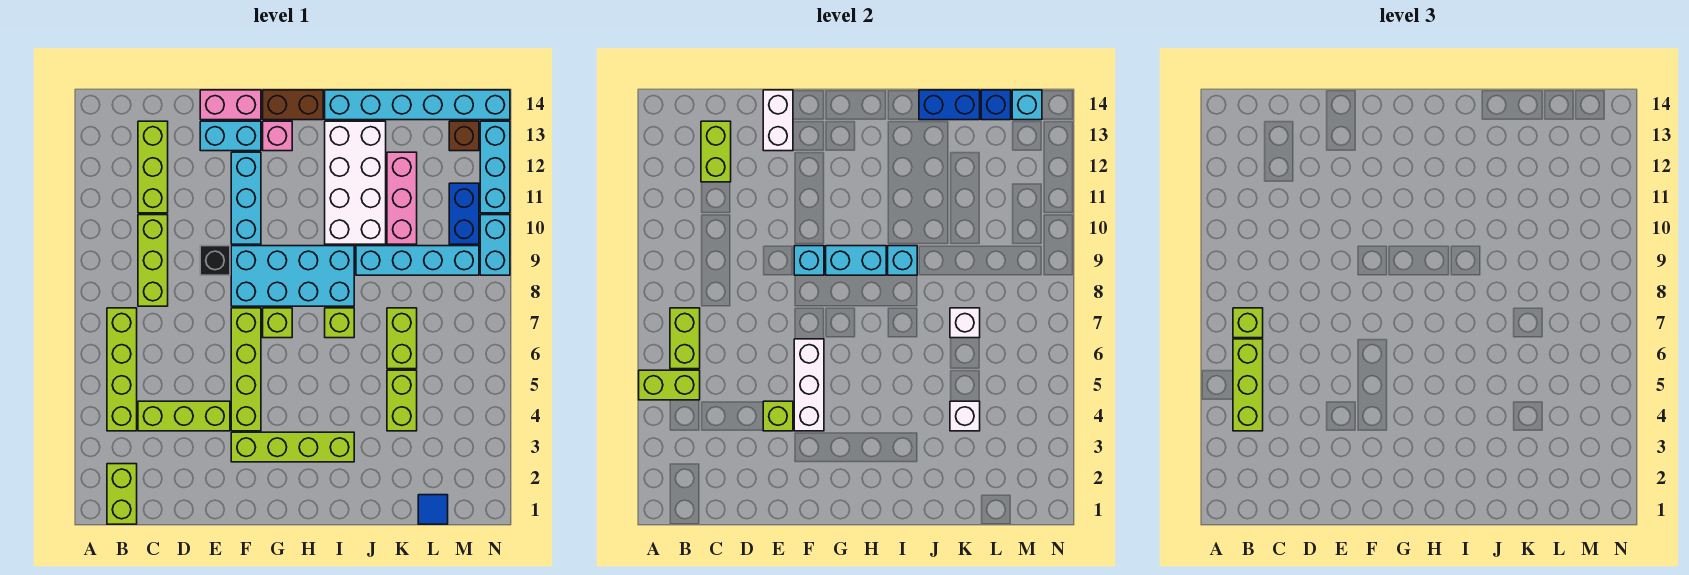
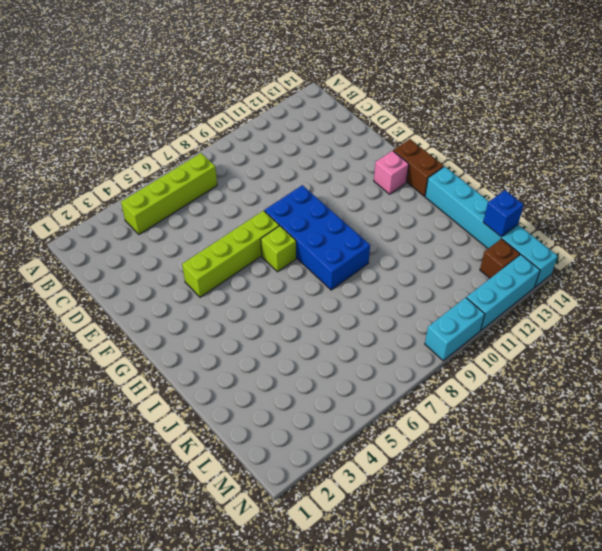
blue brick F8:I9 level 1 -> cyan brick F8:I9 level 1
none -> lime brick B1:B2 level 1
none -> lime brick C4:E4 level 1
none -> lime brick C8:C10 level 1
none -> lime brick C11:C13 level 1

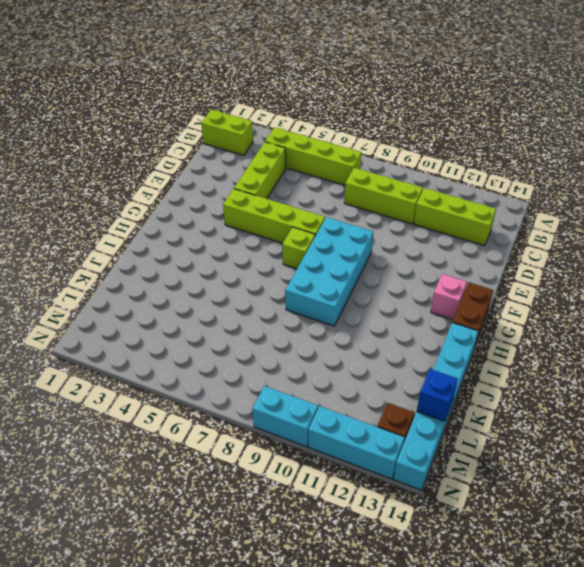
none -> black brick E9 level 1
none -> cyan brick E13:F13 level 1
none -> pink brick E14:F14 level 1
none -> lime brick F3:I3 level 1

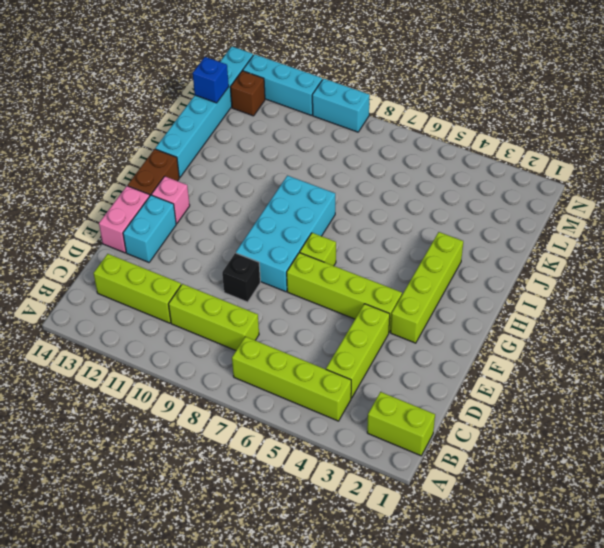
none -> cyan brick F10:F12 level 1
none -> lime brick I7 level 1
none -> white brick I10:J13 level 1
none -> cyan brick J9:M9 level 1

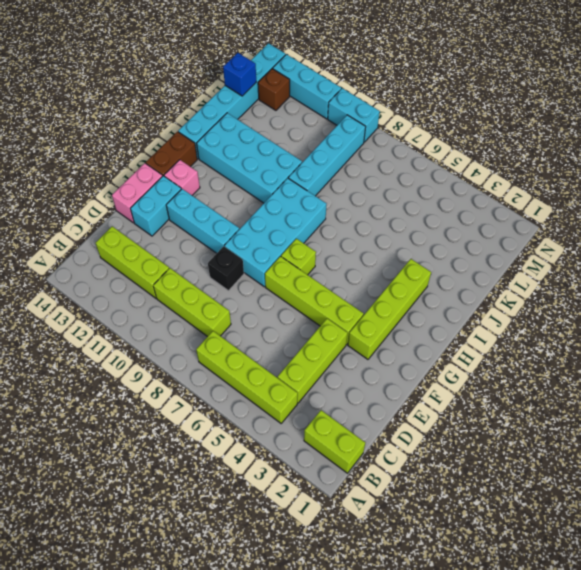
cyan brick I10:J13 level 1 -> white brick I10:J13 level 1
none -> lime brick I7 level 1
none -> lime brick K4:K5 level 1
none -> lime brick K6:K7 level 1
none -> pink brick K10:K12 level 1

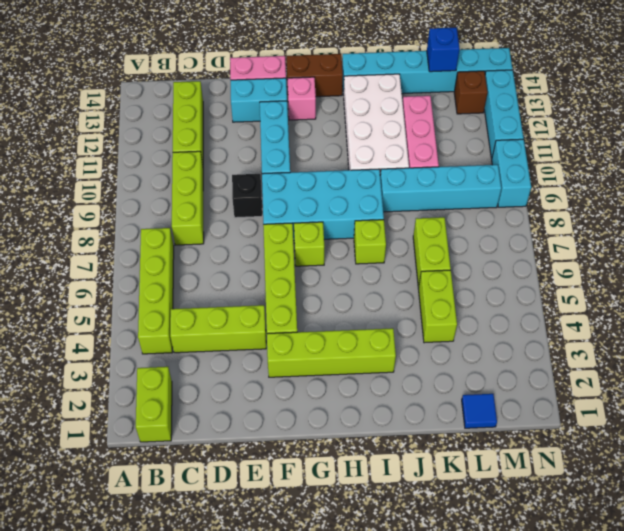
none -> blue brick M10:M11 level 1
none -> lime brick A5:B5 level 2
none -> lime brick B6:B7 level 2
none -> lime brick C12:C13 level 2

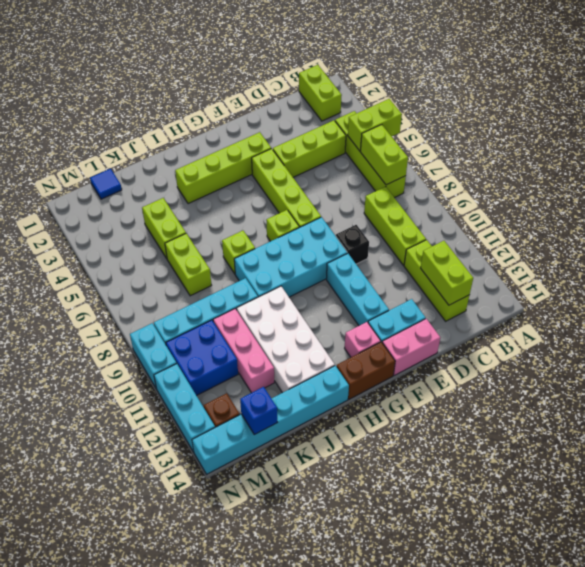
blue brick L10:M11 level 1 -> blue brick M10:M11 level 1
none -> lime brick E4 level 2
none -> white brick E13:E14 level 2
none -> white brick F4:F6 level 2
none -> cyan brick F9 level 2

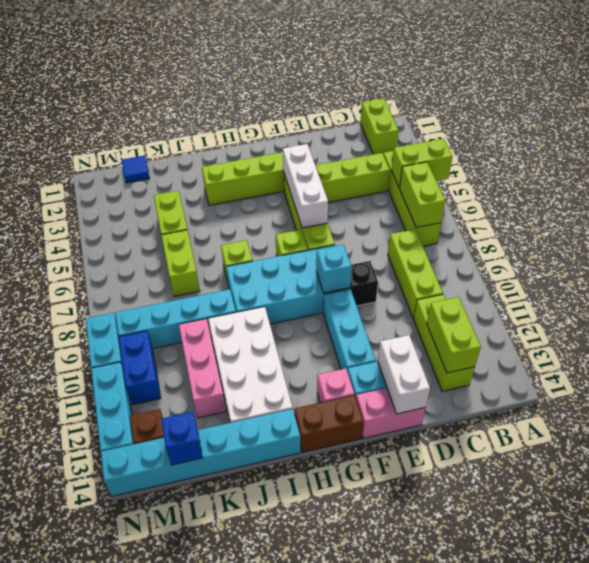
none -> lime brick E4 level 2
none -> cyan brick G9:H9 level 2
none -> cyan brick I9 level 2
none -> blue brick J14:K14 level 2

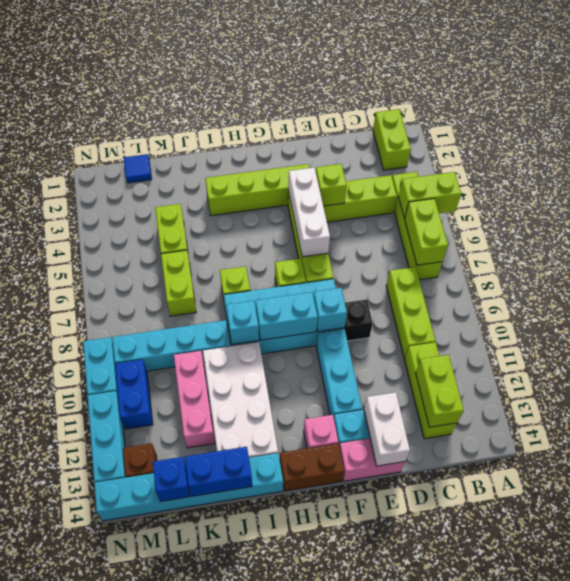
none -> white brick K4 level 2
none -> white brick K7 level 2
none -> cyan brick M14 level 2
none -> lime brick B4:B6 level 3

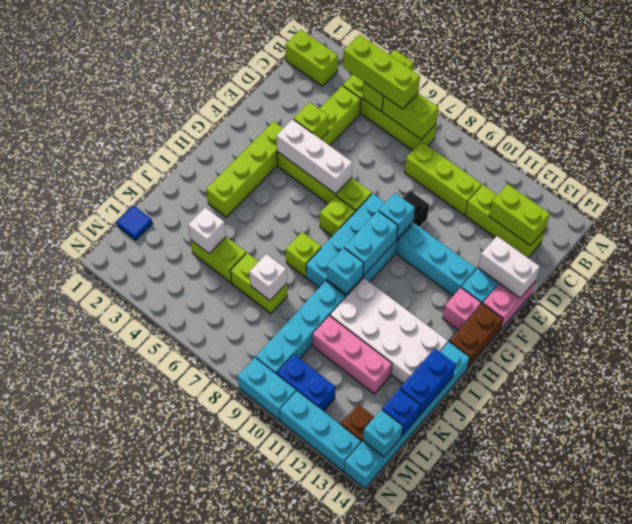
none -> lime brick B7 level 3

